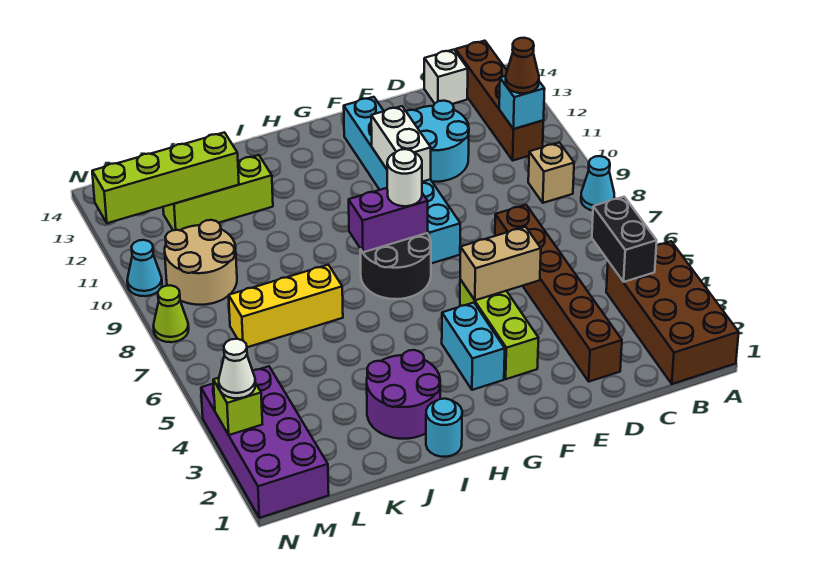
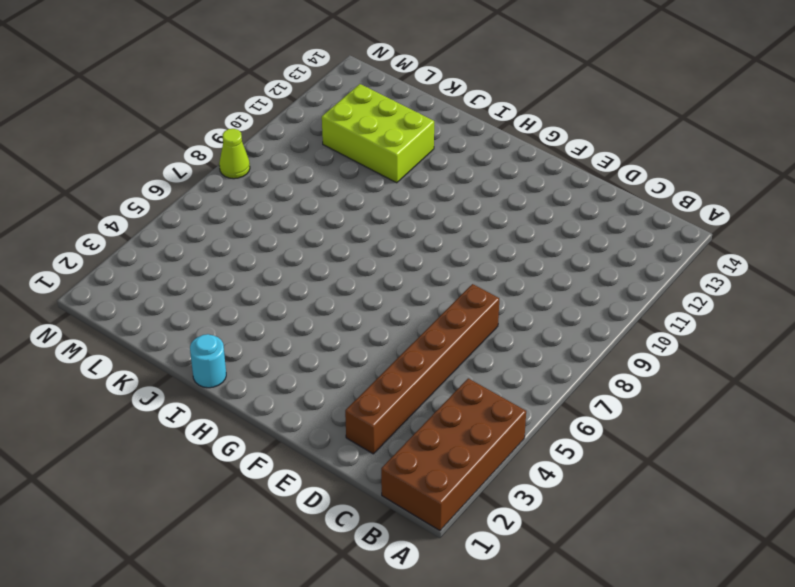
lime brick J11:L12 level 1 -> lime brick J12:L12 level 1
none -> cyan cone A8 level 1
none -> tan brick B9 level 1
none -> brown brick B11:B14 level 1

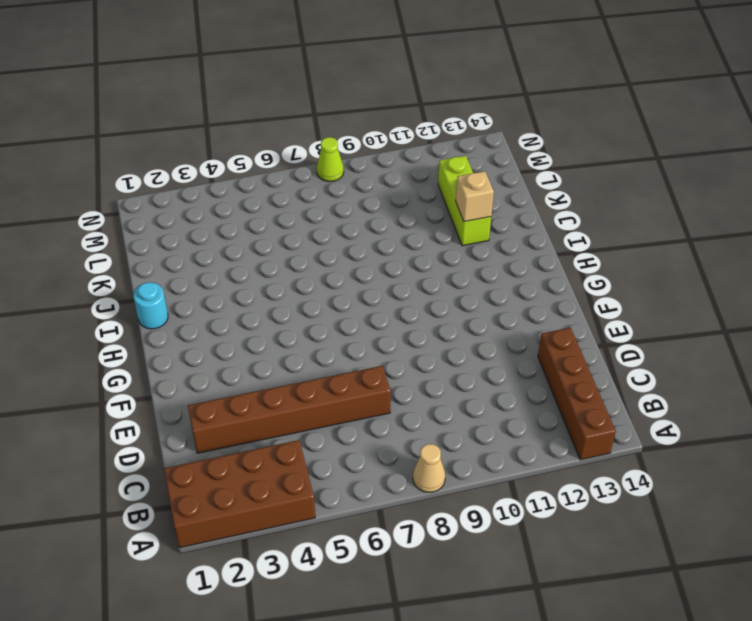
tan cone A8 level 1 -> cyan cone A8 level 1
brown brick A13:D13 level 1 -> brown brick B11:B14 level 1
tan brick J12 level 2 -> tan brick B9 level 1
none -> white brick C14 level 1
none -> cyan round brick D11:E12 level 1
none -> lime brick F3:F5 level 1

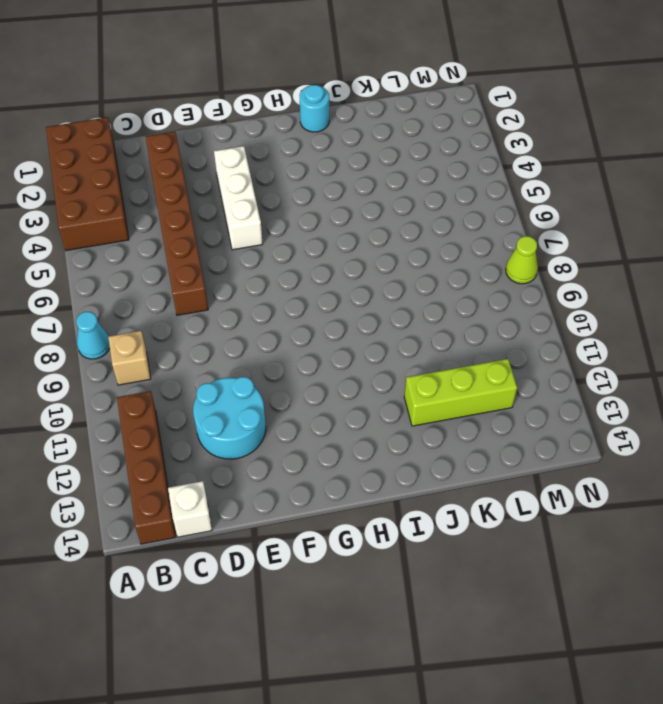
white brick F3:F5 level 1 -> lime brick F3:F5 level 1
none -> cyan brick F8:F13 level 1
none -> cyan brick G3:G4 level 1
none -> black round brick G7:H8 level 1

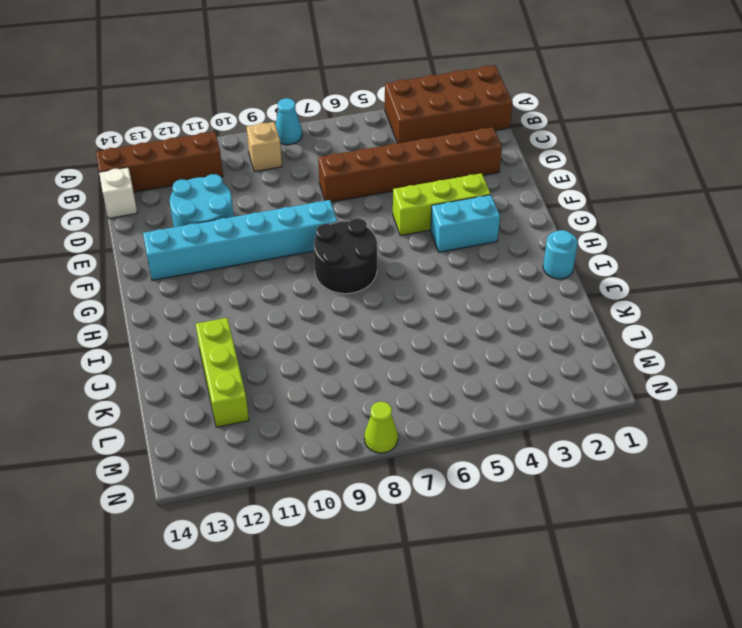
none -> purple round brick I2:J3 level 1
none -> yellow brick J7:L7 level 1
none -> tan round brick L9:M10 level 1

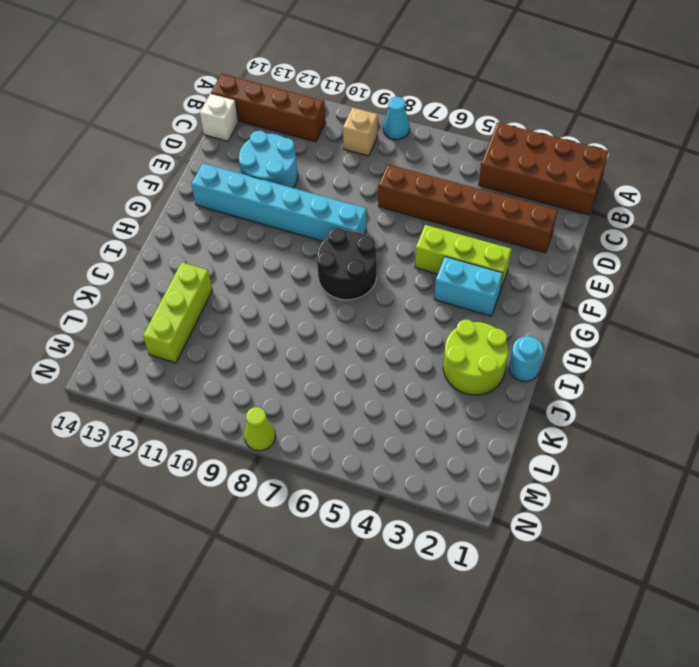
lime round brick I2:J3 level 1 -> purple round brick I2:J3 level 1
none -> yellow brick J7:L7 level 1
none -> tan round brick L9:M10 level 1
none -> purple brick M1:N4 level 1

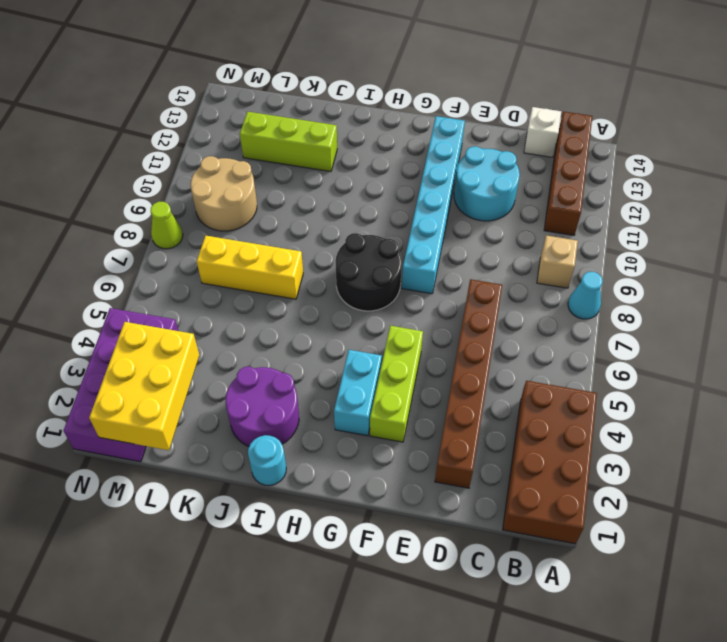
yellow brick L1:M3 level 2 -> none
none -> cyan cone N10 level 1
none -> black brick B4:B5 level 2
none -> cyan brick B11 level 2

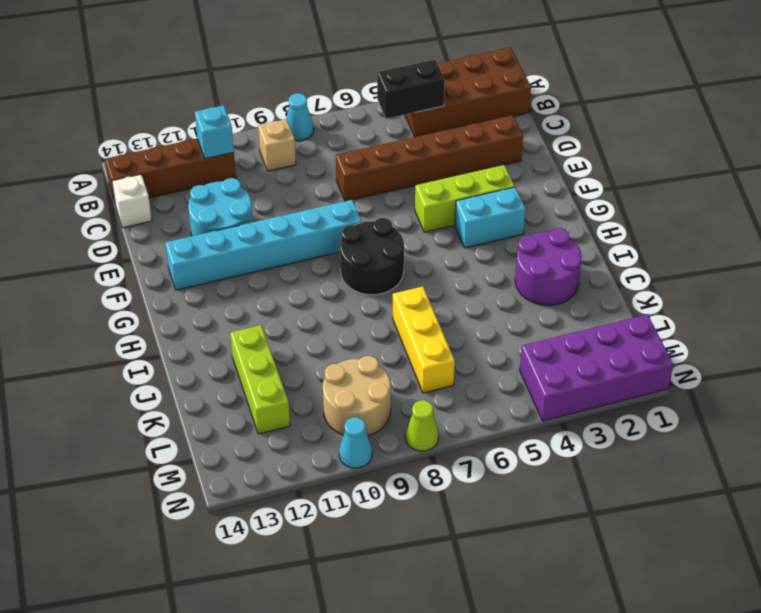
none -> cyan round brick I1 level 1
none -> tan brick E5:F5 level 2
none -> white brick F10:F11 level 2

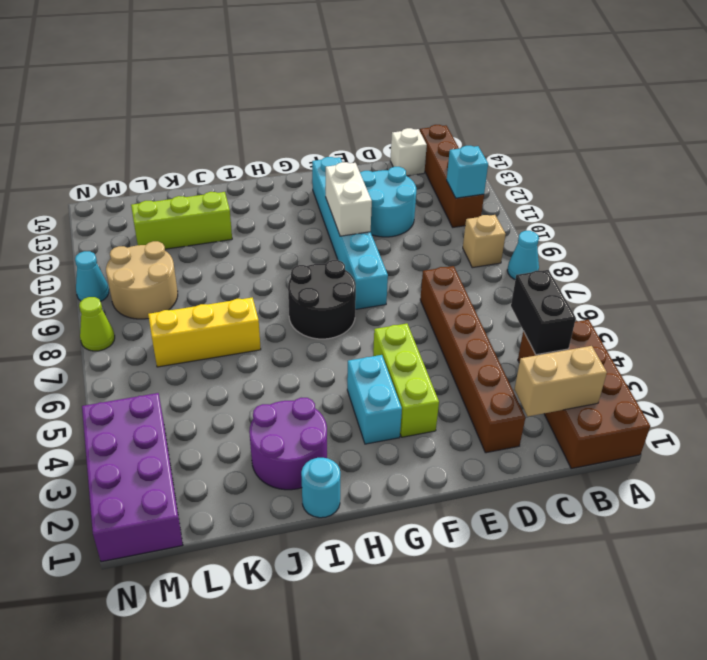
tan brick B2:C2 level 2 -> tan brick E5:F5 level 2
none -> purple brick G8:H8 level 2
none -> lime brick K12:N12 level 2
none -> lime brick N3 level 2

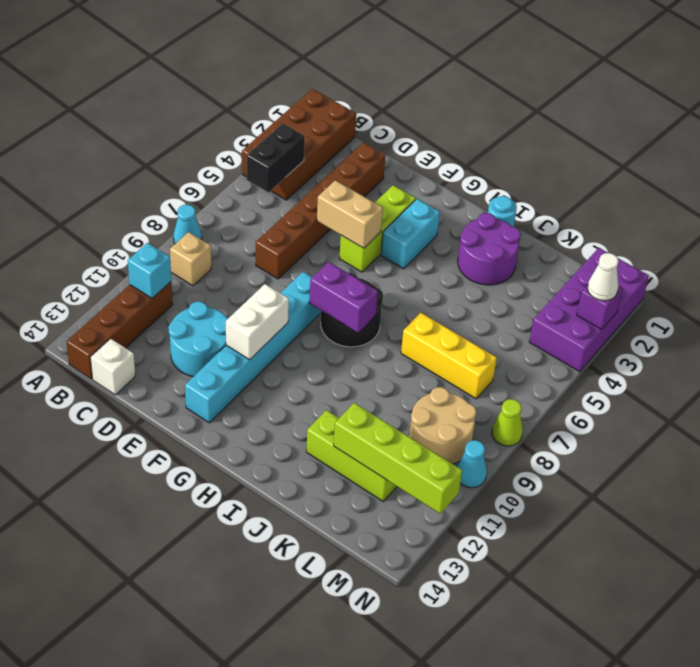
purple brick N3 level 2 -> lime brick N3 level 2
none -> brown cone B11 level 3
none -> white round brick G8 level 3

